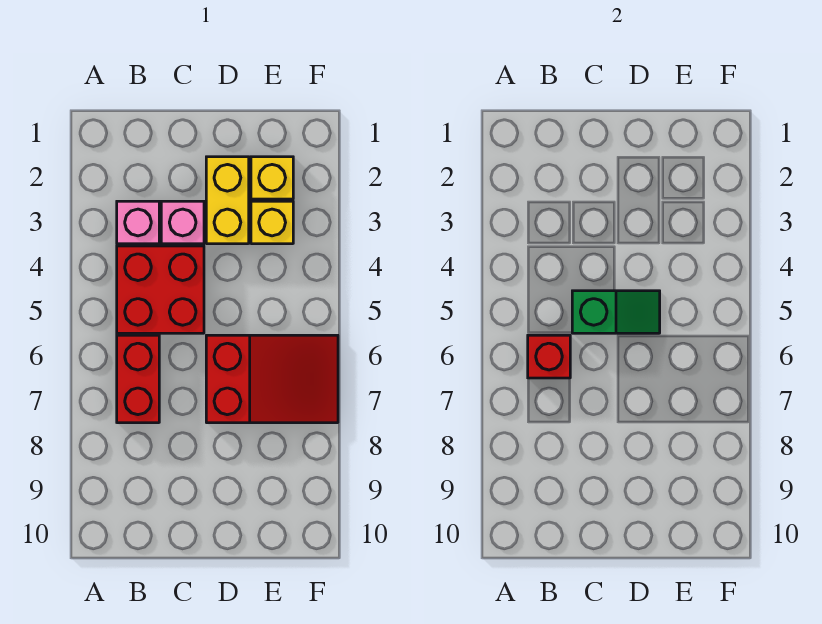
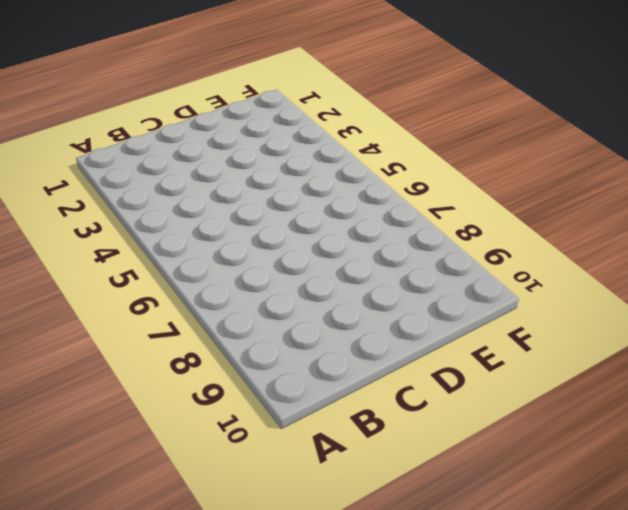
none -> pink brick B3 level 1
none -> red brick B4:C5 level 1

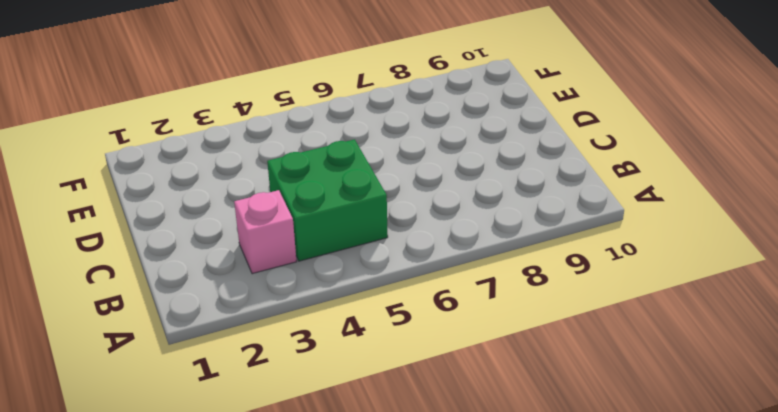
green brick B4:C5 level 1 -> red brick B4:C5 level 1
none -> red brick B6:B7 level 1
none -> pink brick C3 level 1

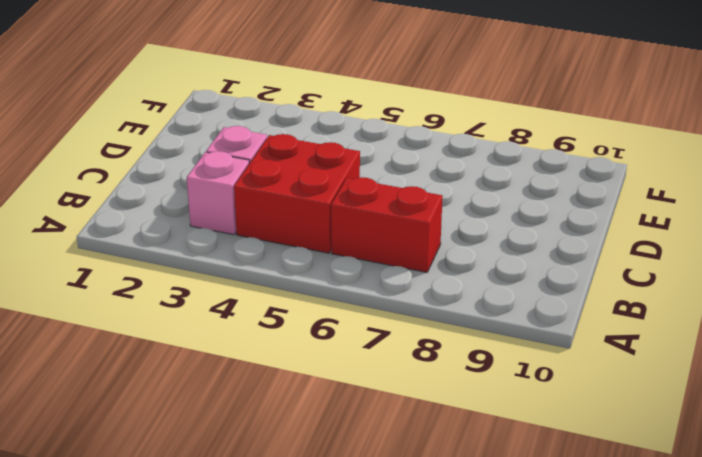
none -> yellow brick D2:D3 level 1
none -> red slope D6:F7 level 1 top D

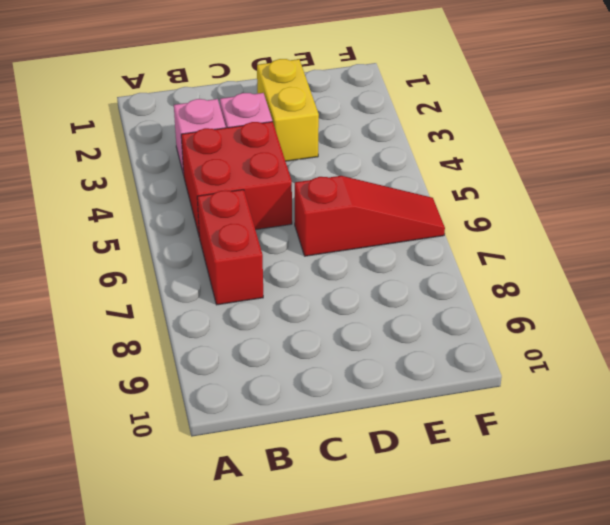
red slope D6:F6 level 1 top D -> red slope D6:F7 level 1 top D
none -> yellow brick E2 level 1
none -> yellow brick E3 level 1

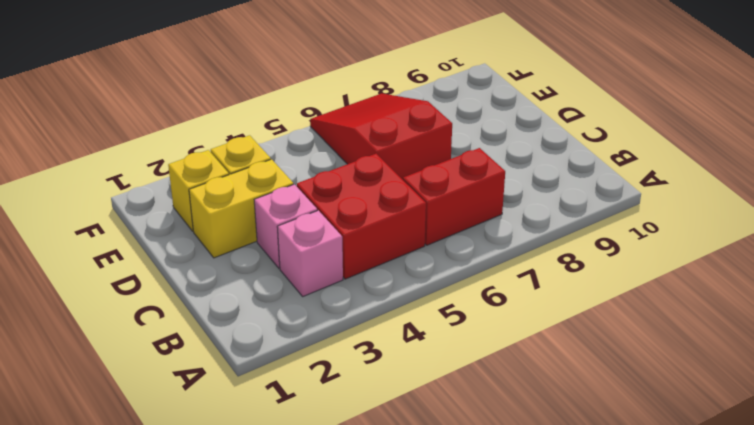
none -> red brick B6 level 2
none -> green slope C5:D5 level 2 top C

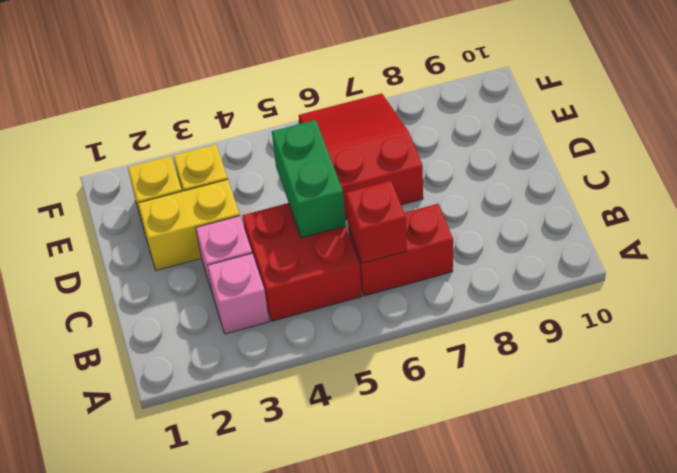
green brick C5:D5 level 2 -> green slope C5:D5 level 2 top C

